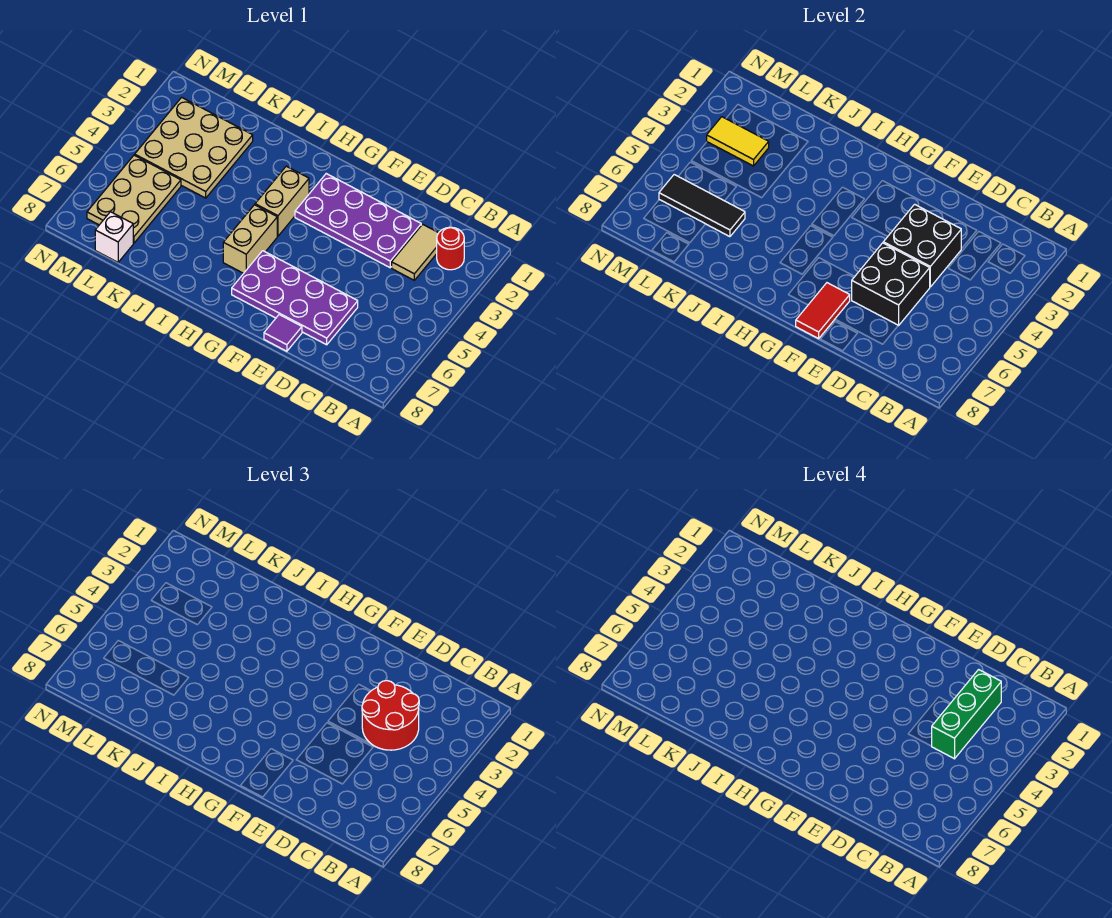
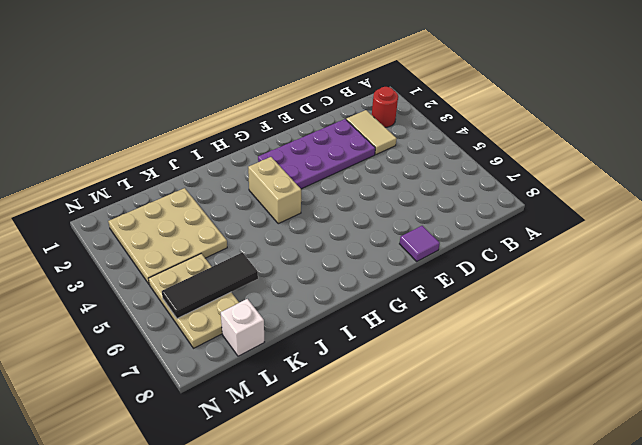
none -> purple plate D6:G7 level 1
none -> tan brick H5:H6 level 1
none -> black brick D3:E4 level 2

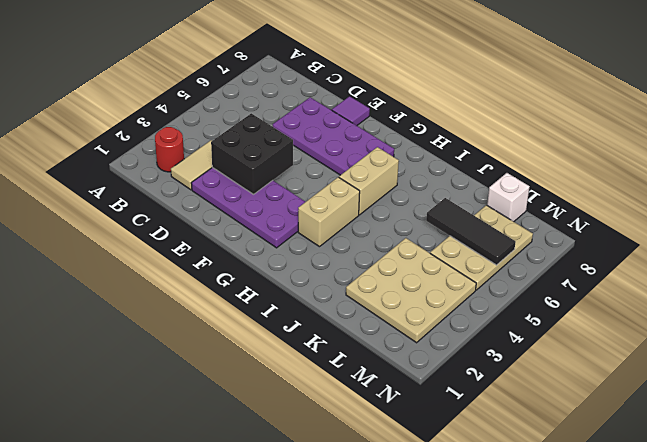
none -> black brick D5:E6 level 2
none -> red tile F7:F8 level 2
none -> yellow tile L3:M3 level 2

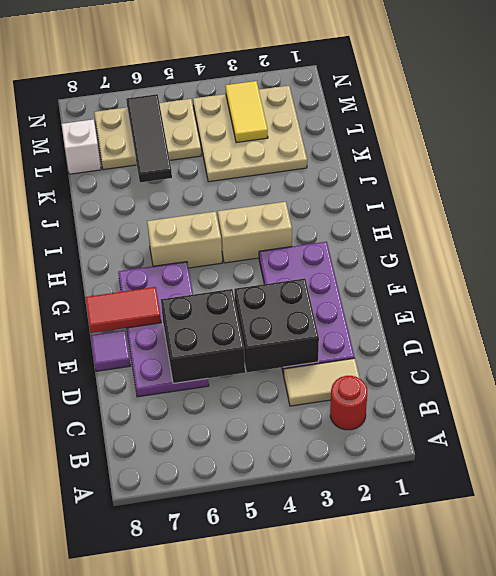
none -> red round brick C3:D4 level 3
none -> green brick C2:C4 level 4

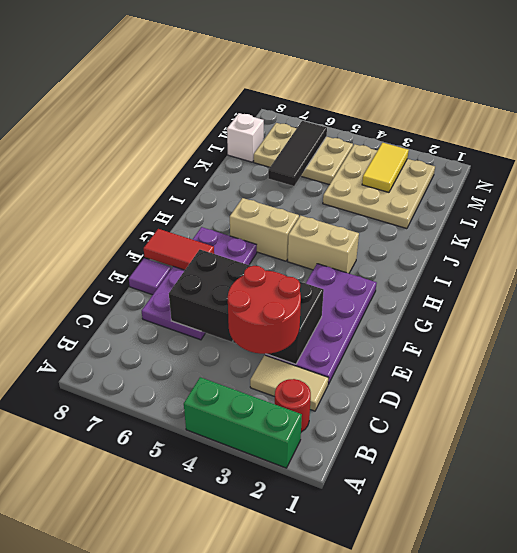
green brick A2:A4 level 1 -> green brick C2:C4 level 4

